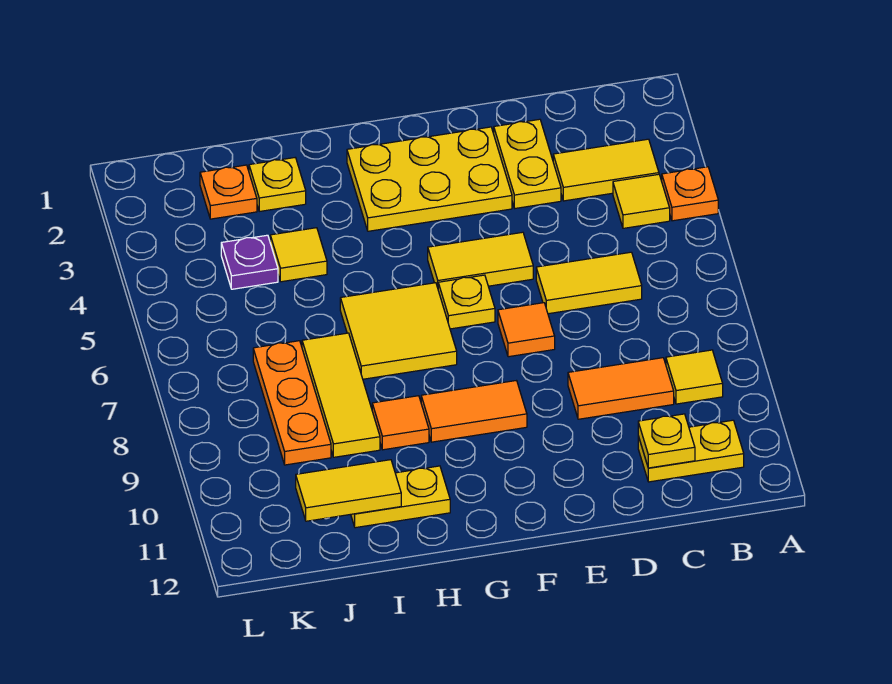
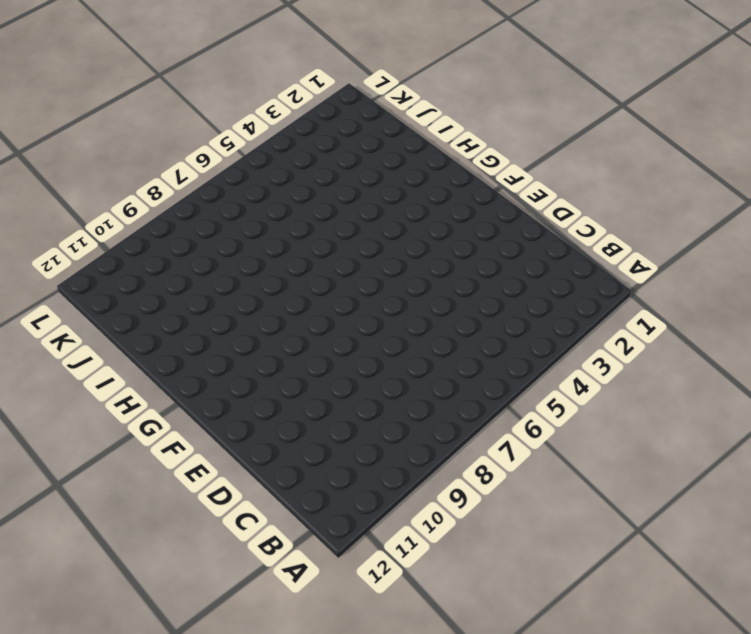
none -> orange plate A4 level 1
none -> yellow tile B3:C3 level 1
none -> yellow tile B4 level 1

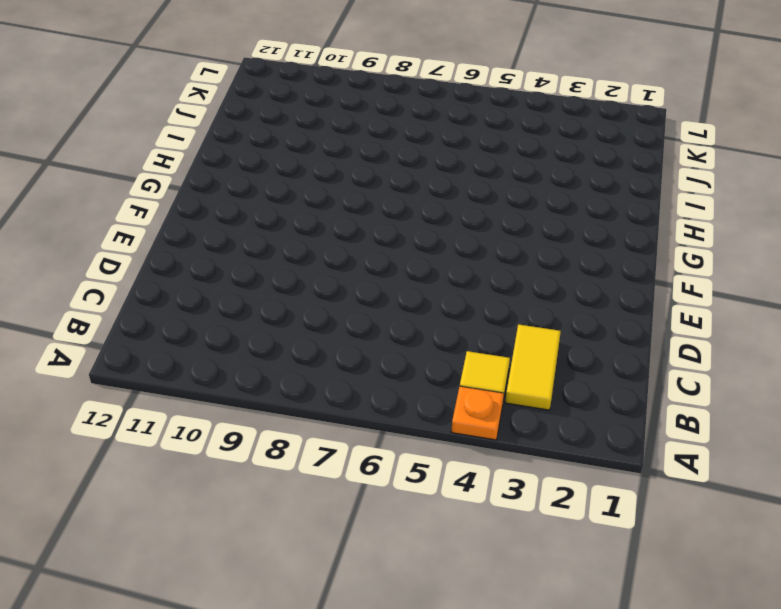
none -> yellow tile B9 level 1
none -> yellow plate B11:C11 level 1
none -> yellow tile C6:D6 level 1

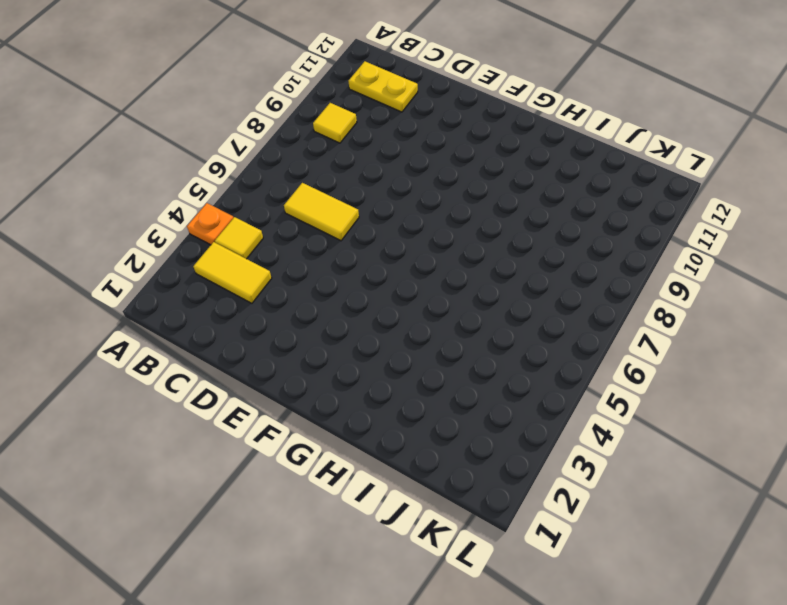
none -> orange tile C9:D9 level 1
none -> yellow plate D2:D3 level 1
none -> yellow plate E2:G3 level 1

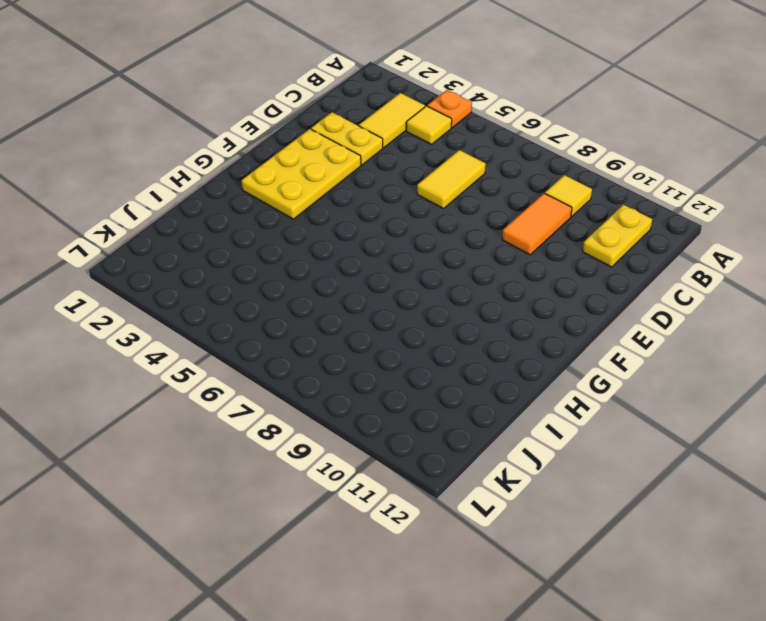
none -> yellow tile E5:F5 level 1
none -> orange tile E7 level 1
none -> yellow plate F6 level 1

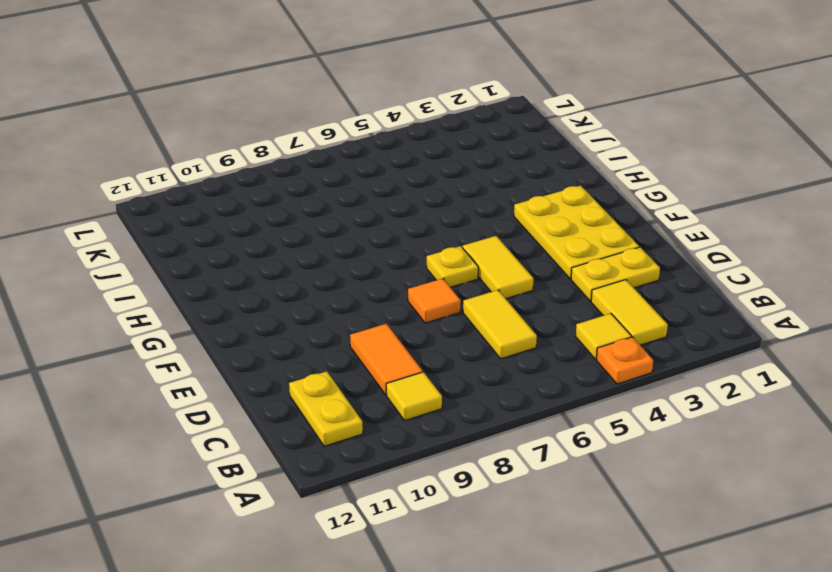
none -> orange tile F9:G9 level 1
none -> yellow tile G6:H7 level 1
none -> orange tile H9 level 1

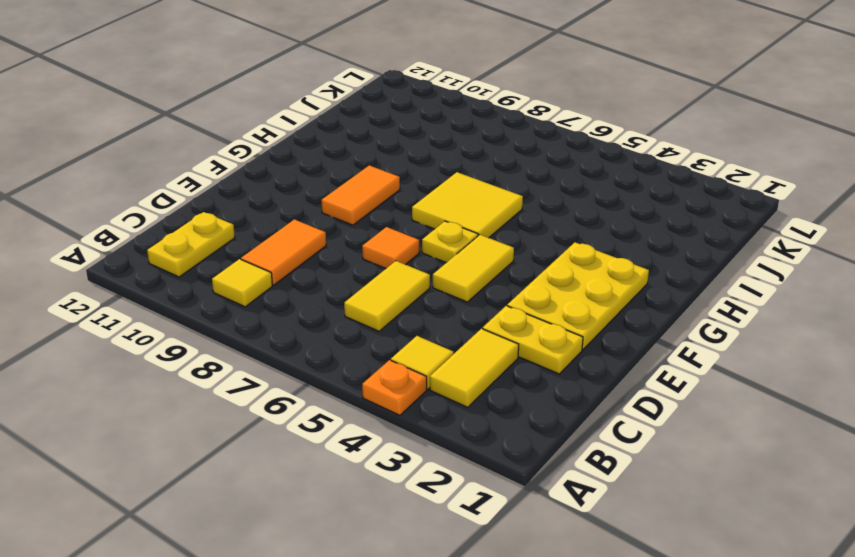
none -> orange tile H9 level 1
none -> yellow plate H11:I11 level 1
none -> yellow plate I2 level 1

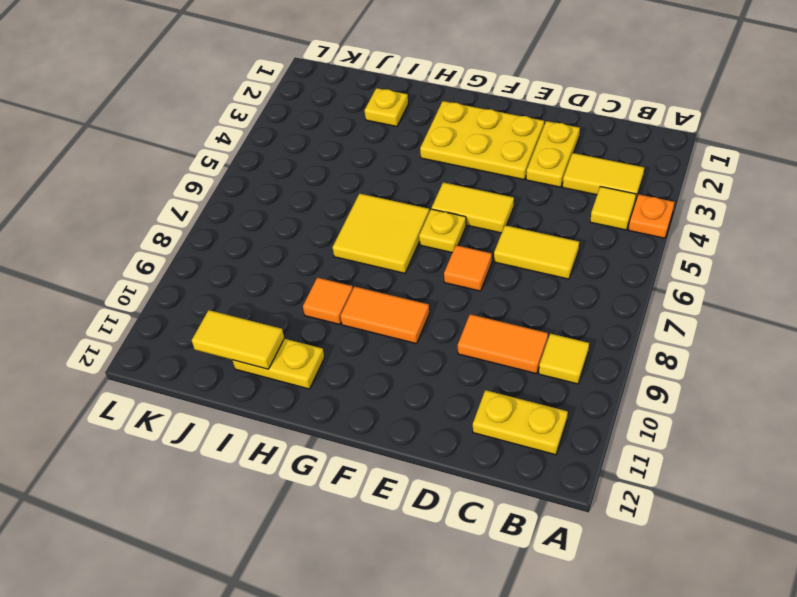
none -> yellow tile I4 level 1
none -> yellow tile I7:I9 level 1
none -> orange plate J2 level 1

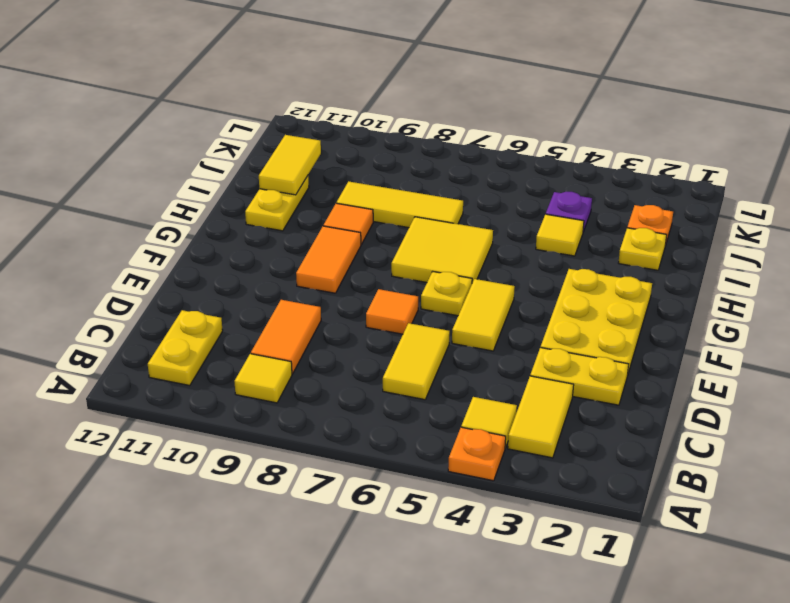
none -> orange plate J7:J9 level 1
none -> yellow plate C11 level 2

